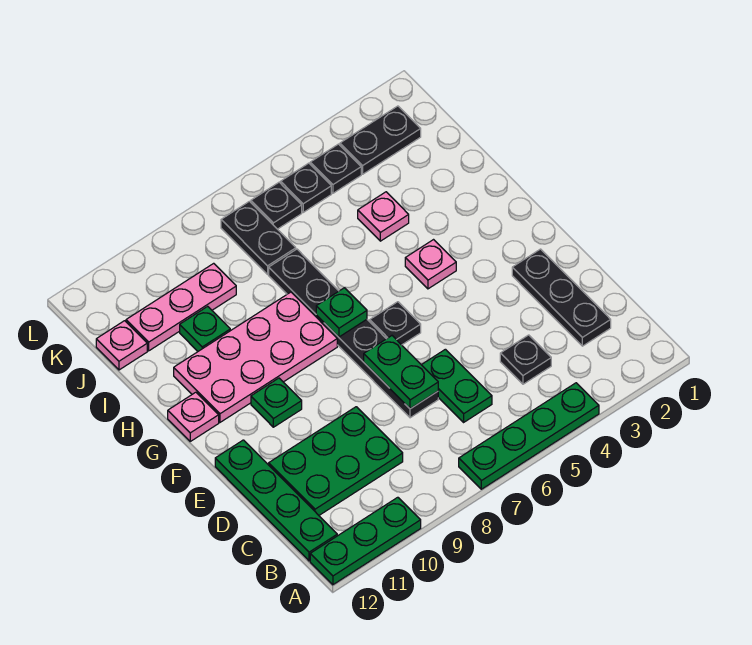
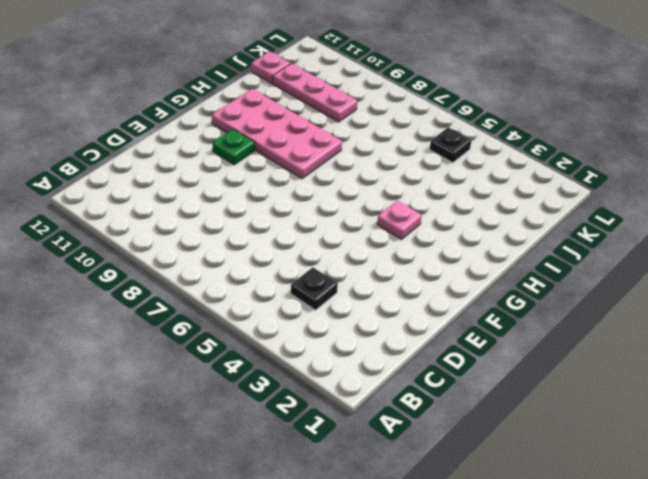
none -> green plate A4:A7 level 1
none -> green plate A10:A12 level 1
none -> green plate B12:E12 level 1

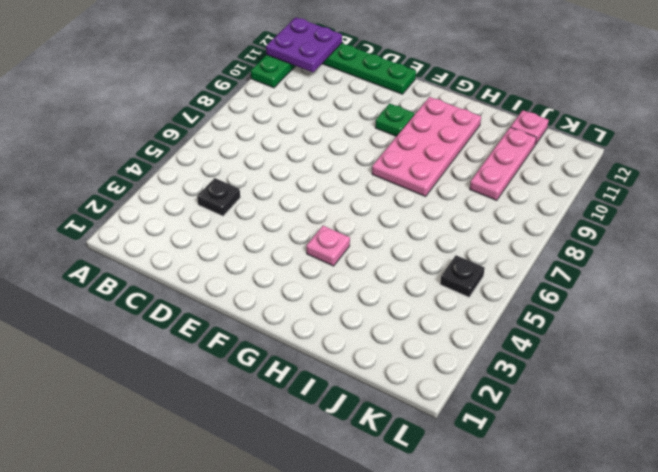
purple plate A11:B12 level 2 -> none
none -> green plate A4:A7 level 1
none -> black plate C2:E2 level 1
none -> green plate C6:D6 level 1

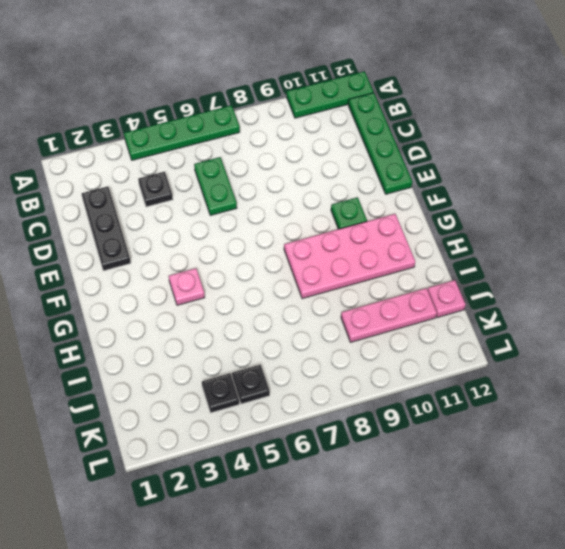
none -> green plate C9:D11 level 1
none -> black plate D7:I7 level 1
none -> black plate F6 level 1

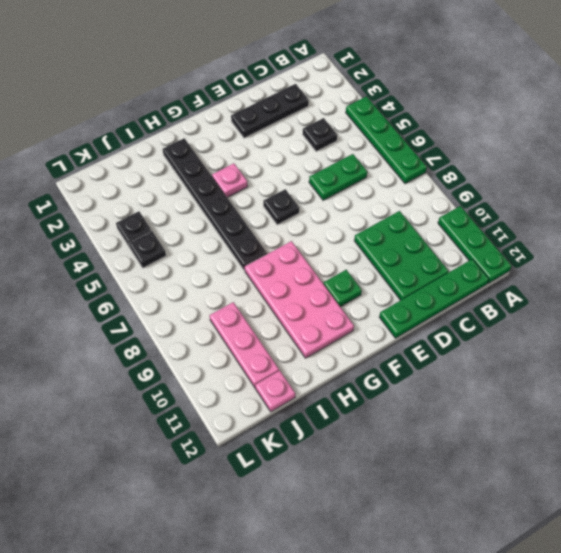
black plate H2:H7 level 1 -> black plate D7:I7 level 1
none -> pink plate G12 level 1
none -> pink plate I4 level 1
none -> green plate I10 level 1

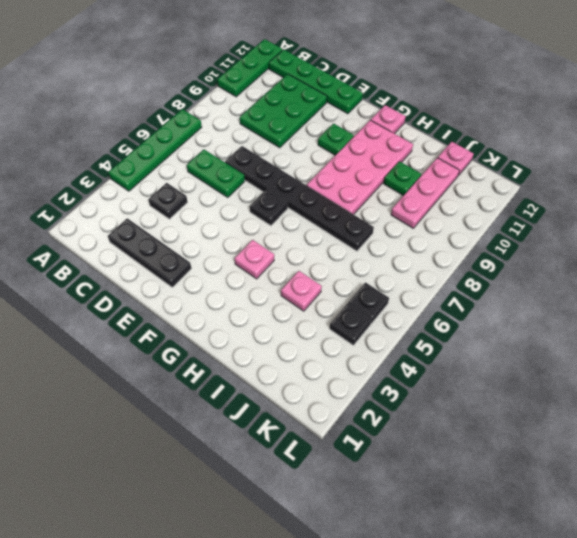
none -> black plate J7:K7 level 1
none -> black plate K2:K3 level 1
none -> black plate K6 level 1

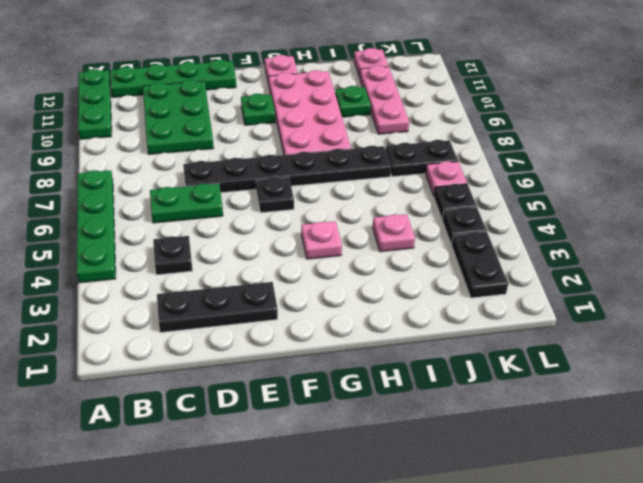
pink plate K6 level 1 -> black plate K6 level 1
none -> green plate D7:E7 level 2
none -> green plate G7 level 2

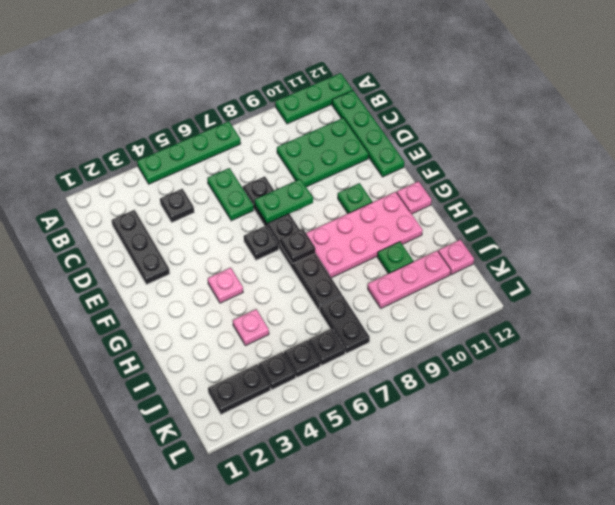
green plate E7:E8 level 2 -> green plate D7:E7 level 2
black plate G7 level 2 -> green plate G7 level 2

